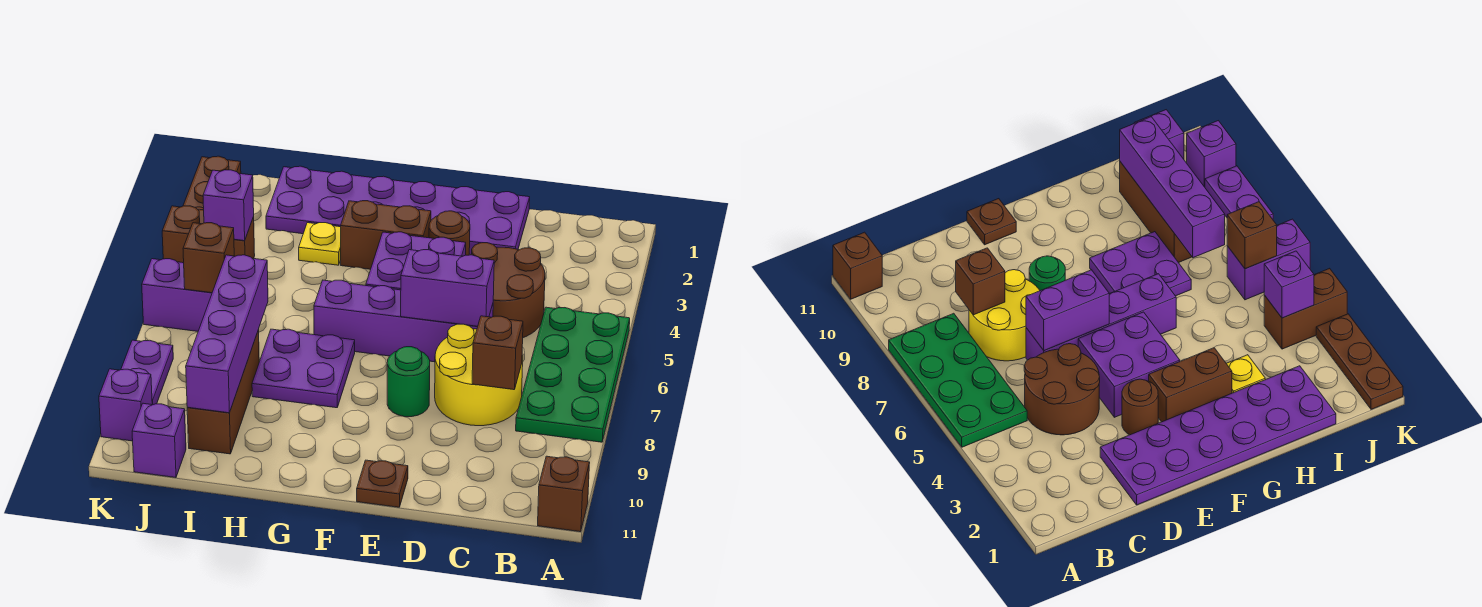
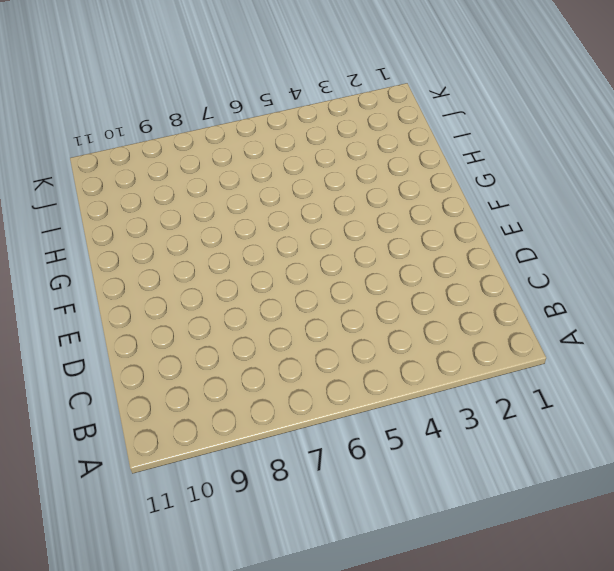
none -> green plate A5:B8 level 1
none -> brown brick A11 level 1
none -> brown round brick C4:D5 level 1

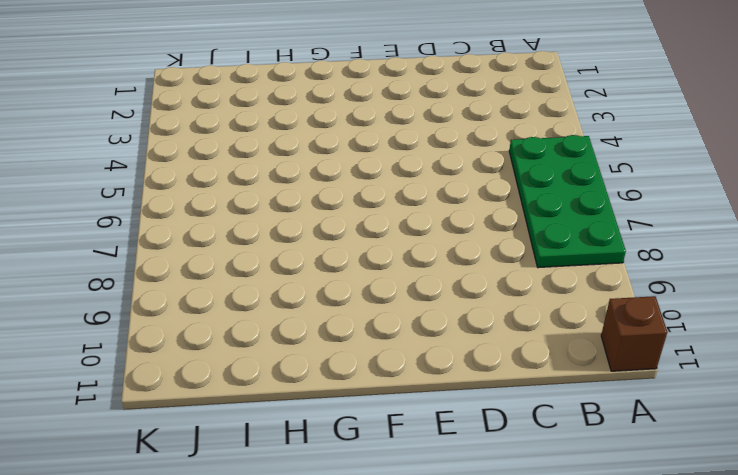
none -> brown round brick C4:D5 level 1
none -> yellow round brick C7:D8 level 1
none -> purple plate D1:I2 level 1

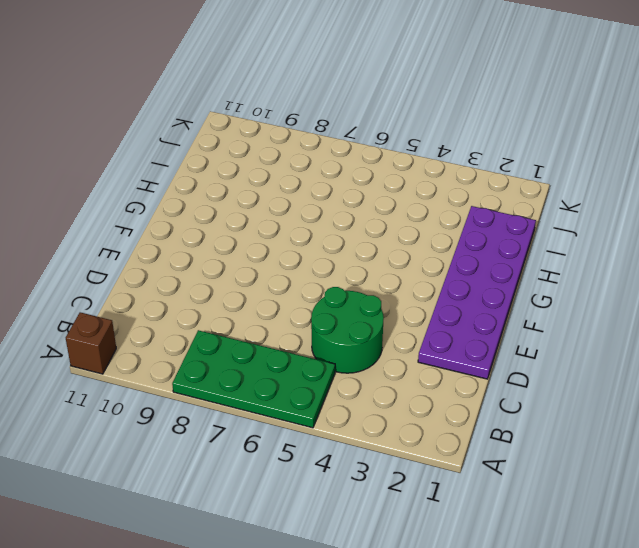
green round brick C4:D5 level 1 -> brown round brick C4:D5 level 1
none -> yellow round brick C7:D8 level 1
none -> purple brick D6:G6 level 1
none -> brown round brick E3 level 1

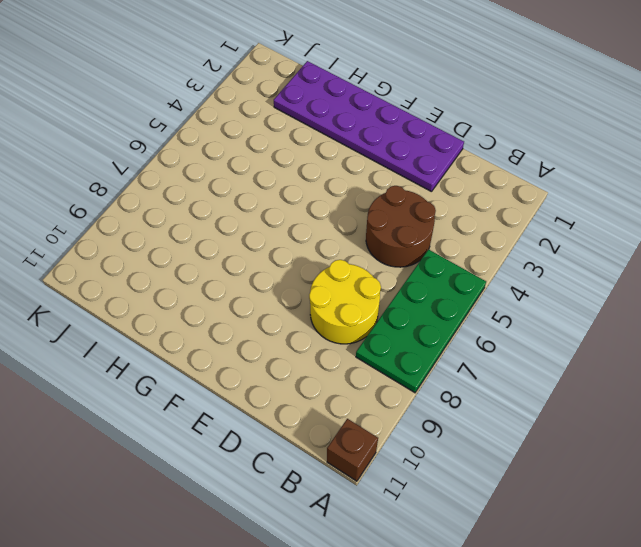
none -> purple brick D6:G6 level 1
none -> brown round brick E3 level 1
none -> purple brick E4:F5 level 1

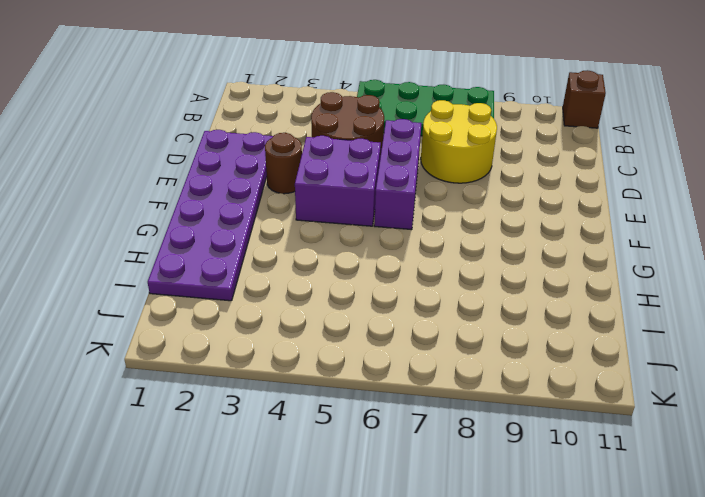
purple brick D6:F6 level 1 -> purple brick D6:G6 level 1
none -> green round brick E8 level 1
none -> brown plate E11 level 1
none -> brown brick F3:G3 level 1

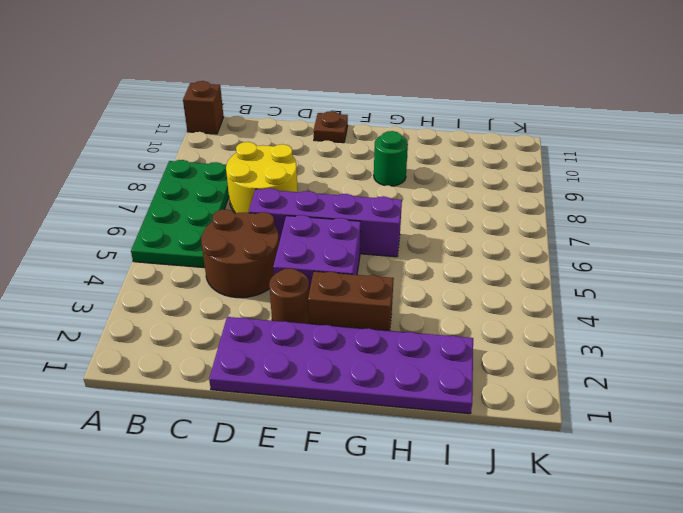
green round brick G9 level 1 -> green round brick E8 level 1
none -> purple plate G7:H8 level 1
none -> yellow plate H3 level 1
none -> brown brick I8:I10 level 1

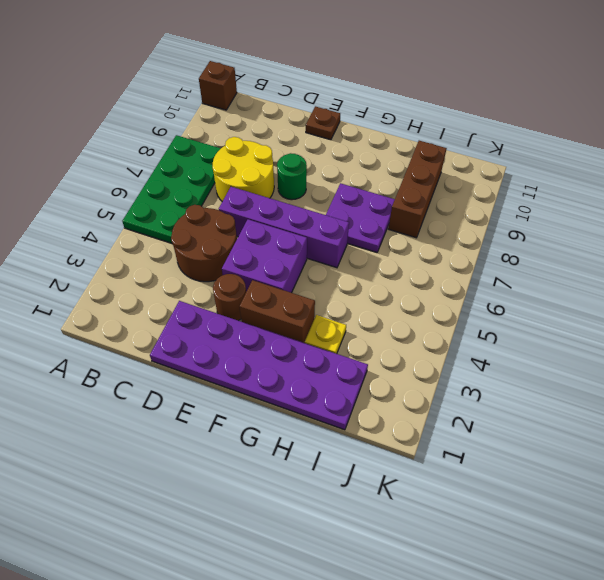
none -> brown brick J4:K4 level 1
none -> purple brick J6:K6 level 1
none -> purple brick J11 level 1

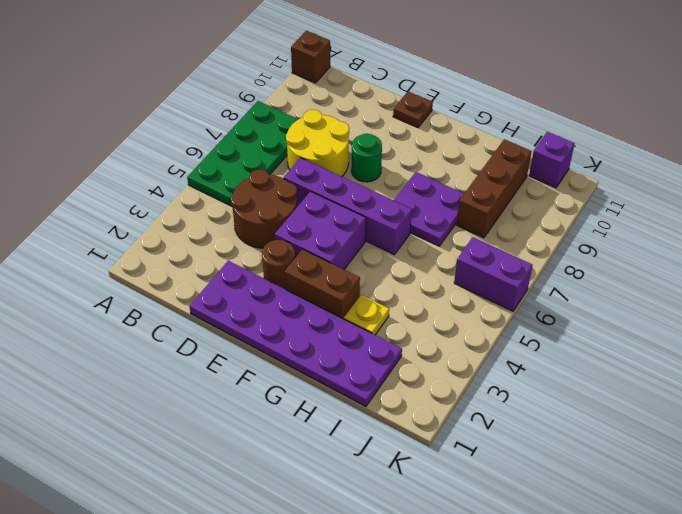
none -> brown brick J4:K4 level 1
none -> brown plate K1:K3 level 1
none -> purple plate K8:K9 level 1

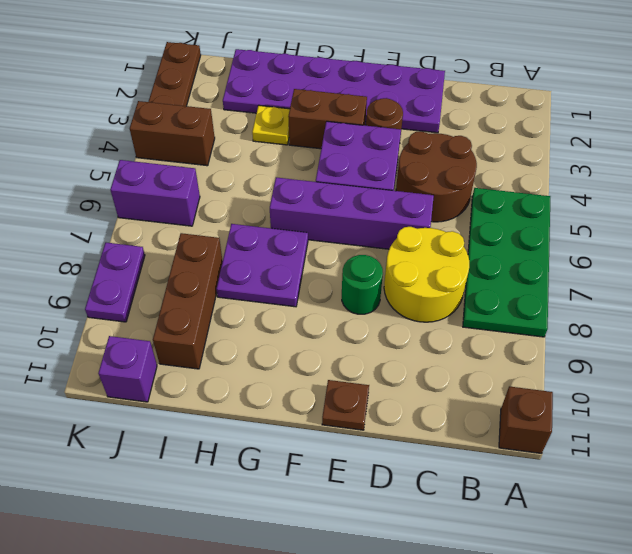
none -> purple brick K10 level 1
none -> brown brick C8 level 2
none -> purple brick D6:E6 level 2

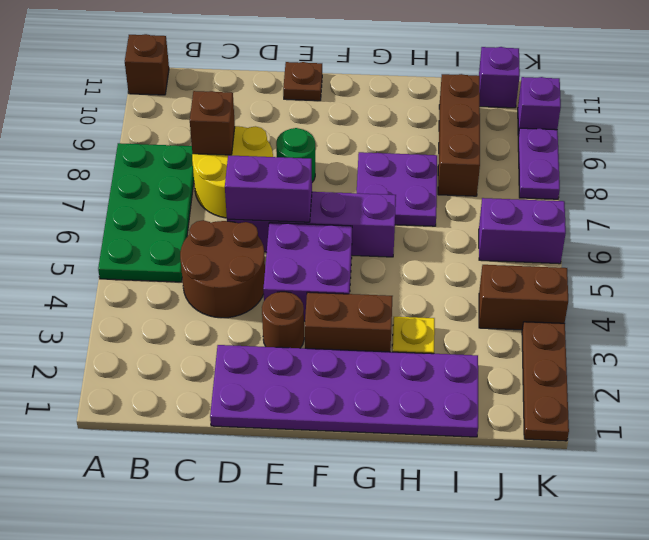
none -> purple brick I7:I10 level 2
none -> purple brick J4 level 2
none -> brown brick J6 level 2

